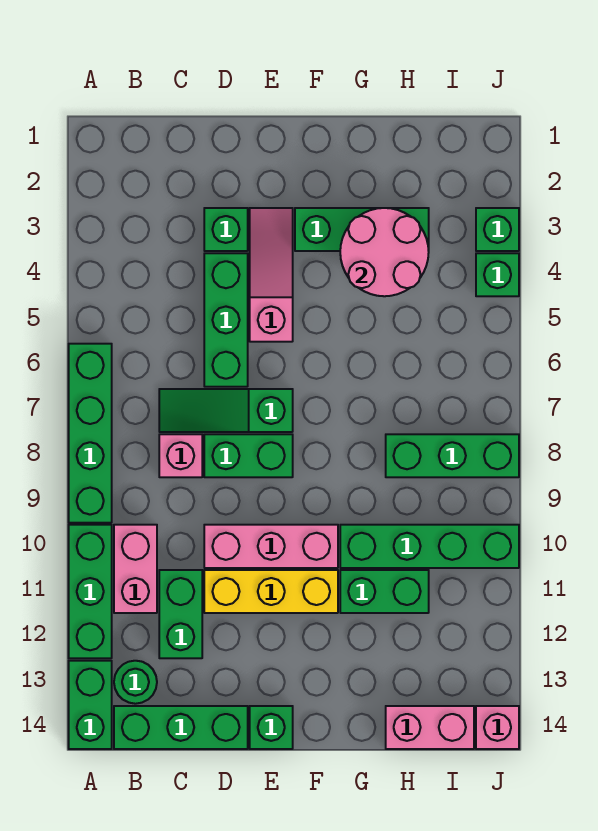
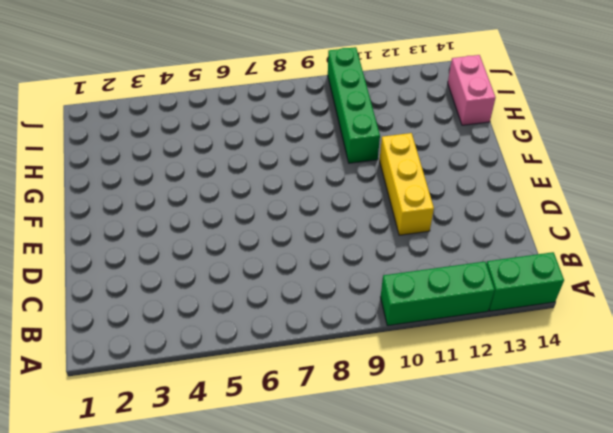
none -> green brick A6:A9 level 1
none -> pink brick B10:B11 level 1
none -> green round brick B13 level 1

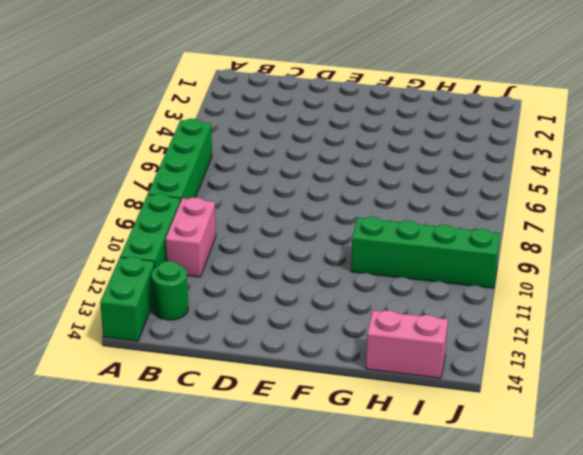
none -> green brick B14:D14 level 1
none -> green slope C7:E7 level 1 top E
none -> pink brick C8 level 1

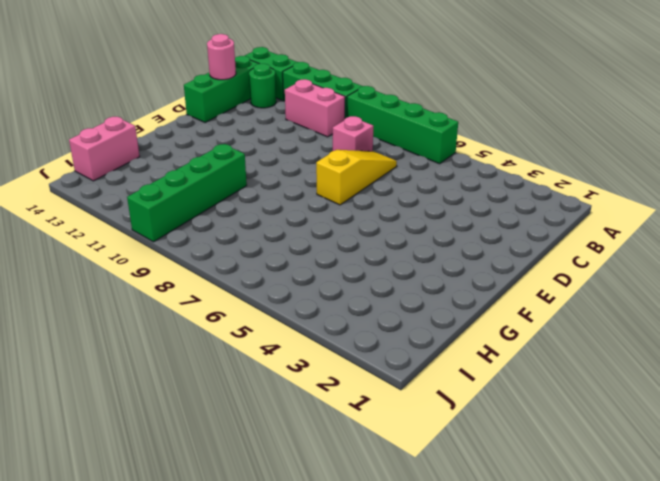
yellow slope C7:E7 level 1 top E -> green slope C7:E7 level 1 top E
pink round brick C14 level 2 -> none
none -> green brick C11:C12 level 1
none -> green brick D3 level 1
none -> green brick D4:D6 level 1

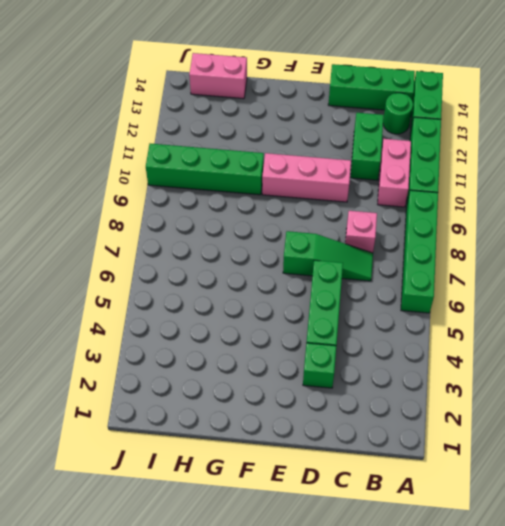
none -> green brick D8:E8 level 1
none -> yellow brick D11:F11 level 1
none -> pink slope E3:E5 level 1 top 5

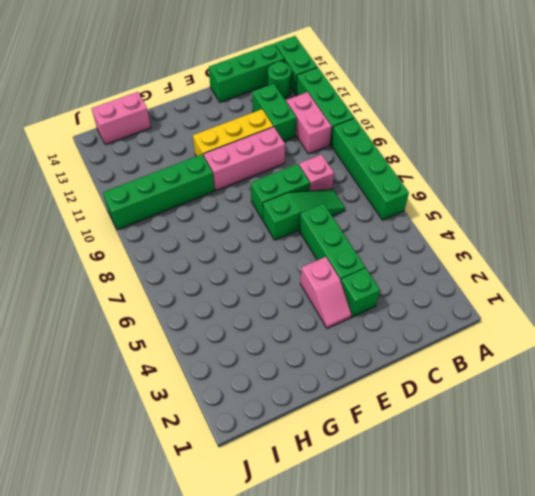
pink slope E3:E4 level 1 top 4 -> pink slope E3:E5 level 1 top 5
none -> green brick E14 level 1
none -> green brick F3:H3 level 1
none -> green brick G11:H11 level 1

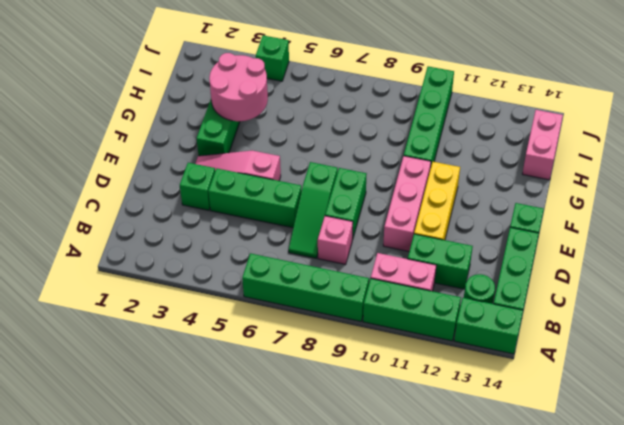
none -> green brick G11:H11 level 1
none -> green brick H8:J8 level 1
none -> green brick J3 level 1

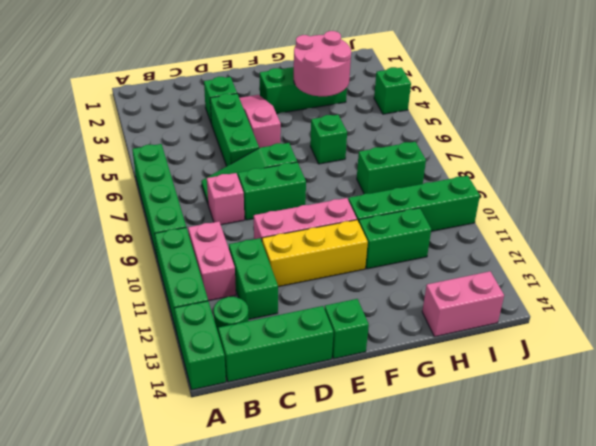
green brick G6 level 1 -> green brick J3 level 1
green brick H8:I8 level 1 -> green brick H8:J8 level 1
none -> pink brick J14 level 1

